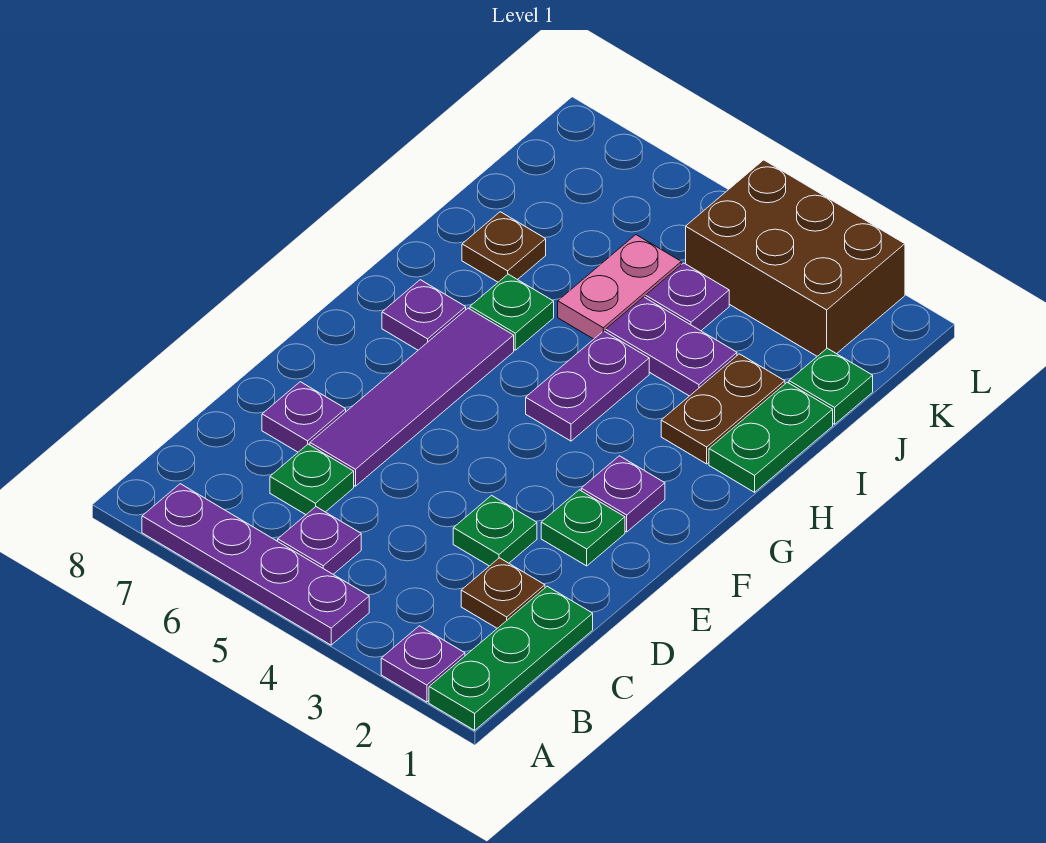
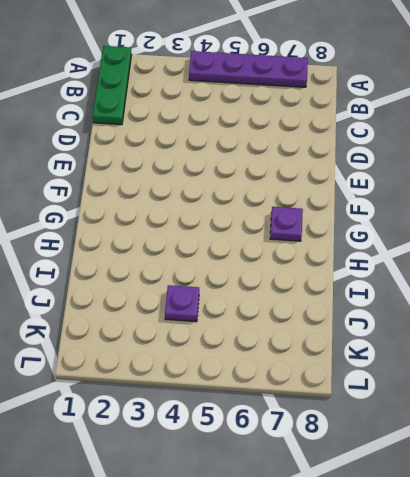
none -> purple plate A2 level 1
none -> purple plate B5 level 1
none -> brown plate C2 level 1

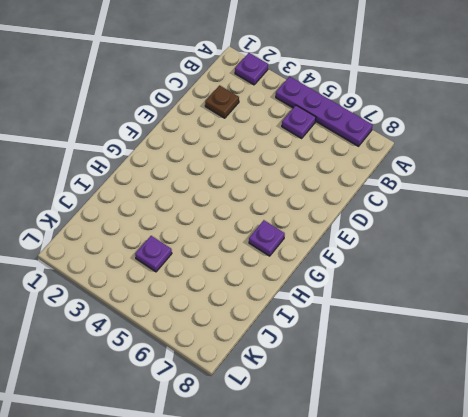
none -> green plate A1:C1 level 1
none -> green plate C6 level 1
none -> green plate D3 level 1

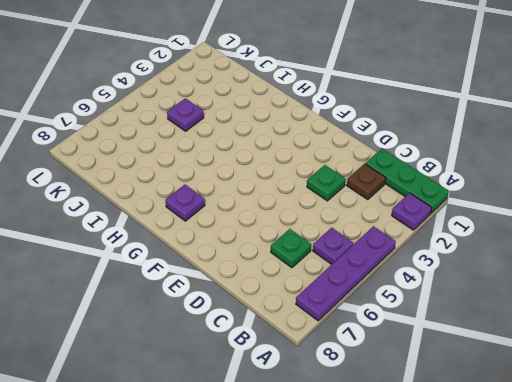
none -> purple tile D6:G6 level 1
none -> purple plate D7 level 1
none -> green plate E2 level 1

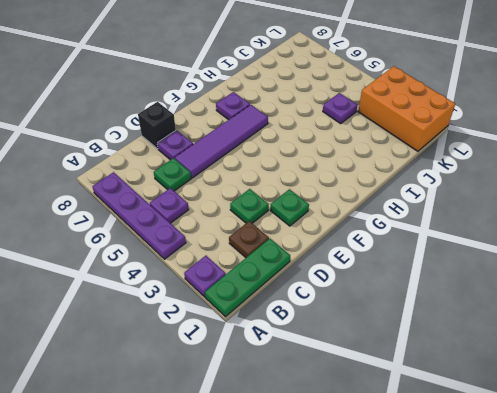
black brick D8 level 1 -> none
orange brick K1:L3 level 1 -> brown brick K2:L4 level 1
none -> purple plate F2 level 1
none -> purple plate G4:H4 level 1
none -> green plate H1:I1 level 1

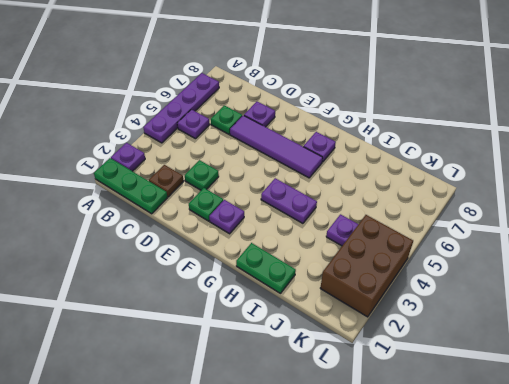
none -> brown plate H2:I2 level 1
none -> green plate H6 level 1
none -> purple plate I3:I4 level 1

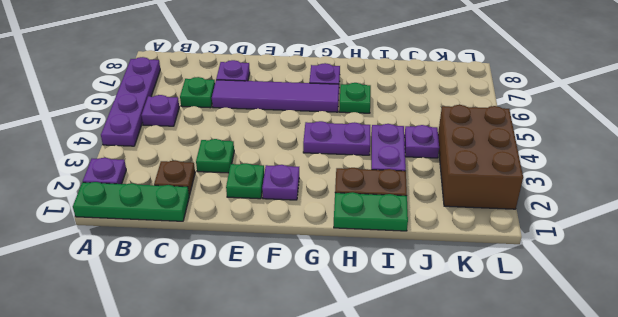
none -> pink plate I5:J5 level 1
none -> brown plate I7 level 1
none -> green plate J1 level 1

